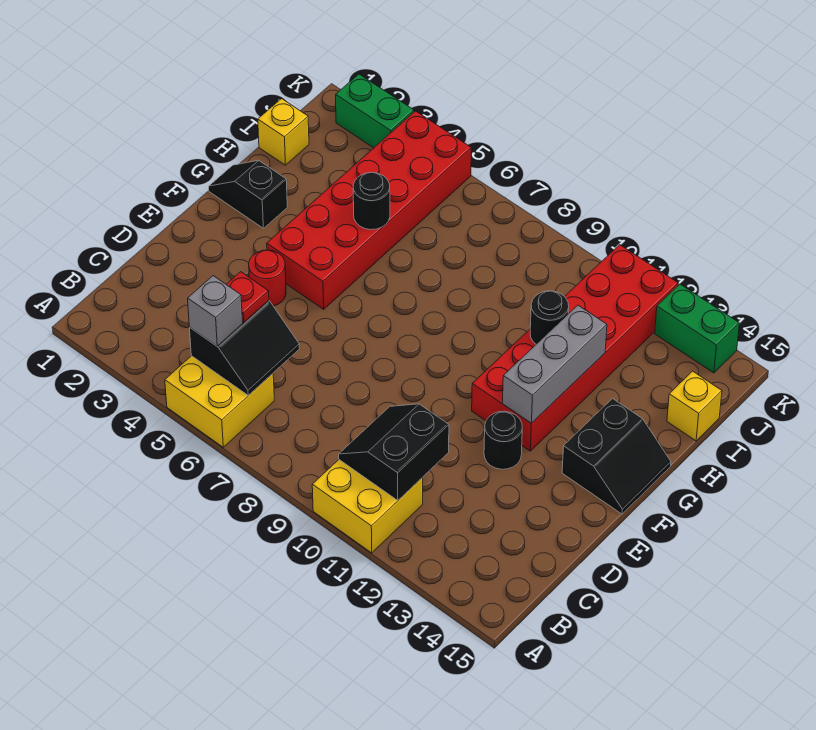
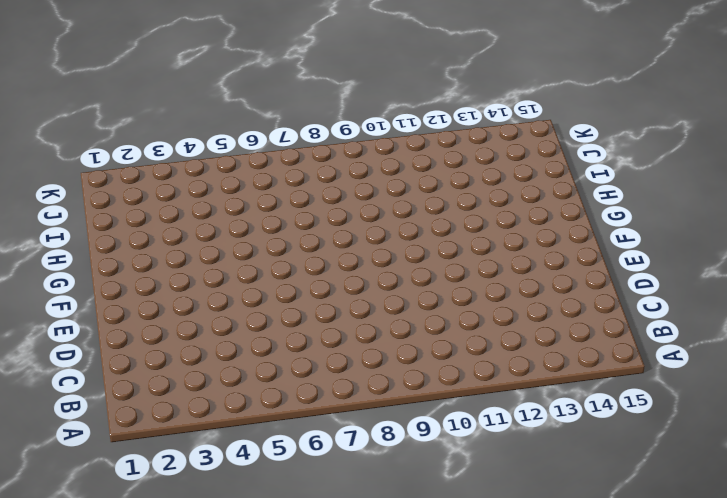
none -> yellow brick A5:B6 level 1
none -> yellow brick A10:B11 level 1
none -> red round brick E4 level 1

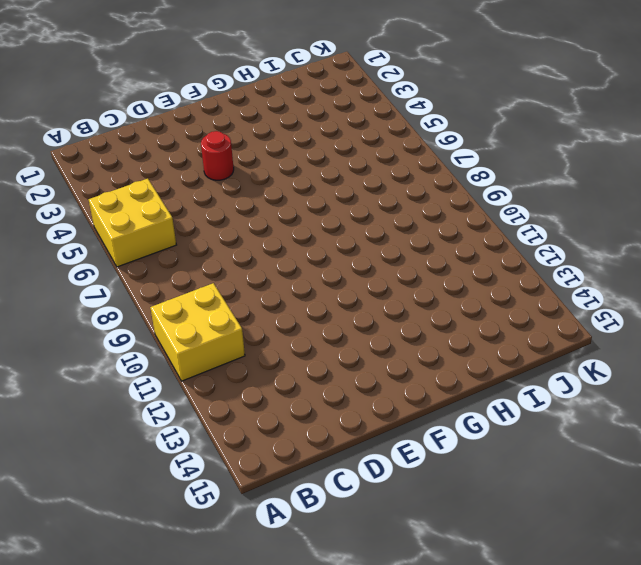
none -> black round brick E12 level 1
none -> red brick F4:K5 level 1
none -> red brick F11:K12 level 1

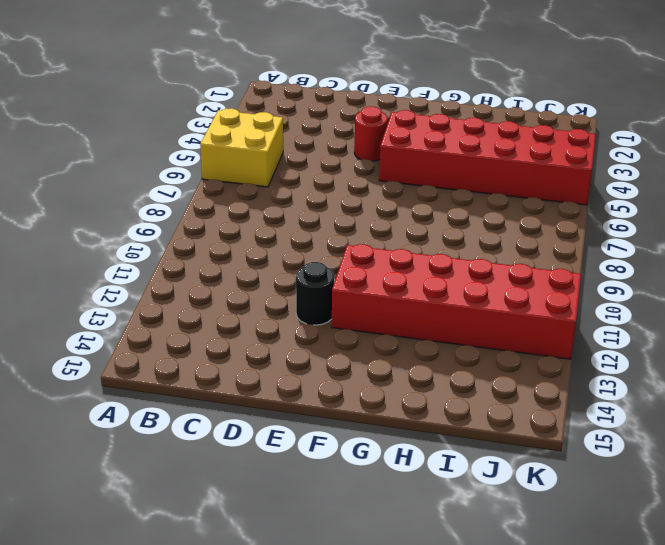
none -> yellow brick A10:B11 level 1
none -> black slope F14:G15 level 1 top 14
none -> black slope G1:G2 level 1 top 2

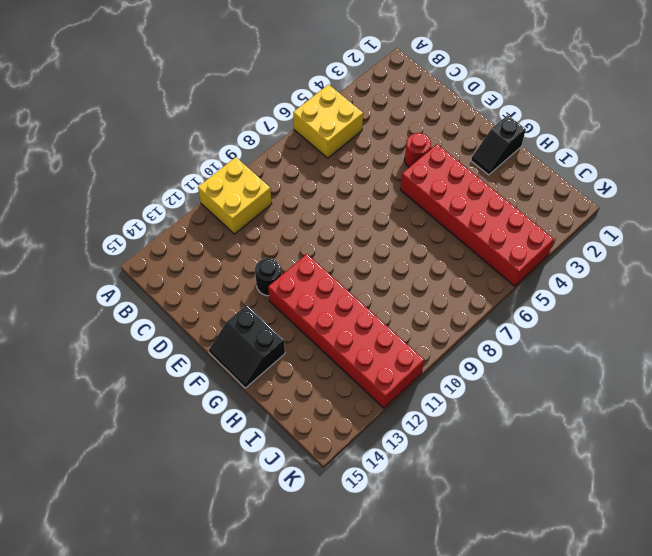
black slope G1:G2 level 1 top 1 -> black slope G1:G2 level 1 top 2
none -> yellow brick I1 level 1
none -> yellow brick I15 level 1
none -> green brick K2:K3 level 1

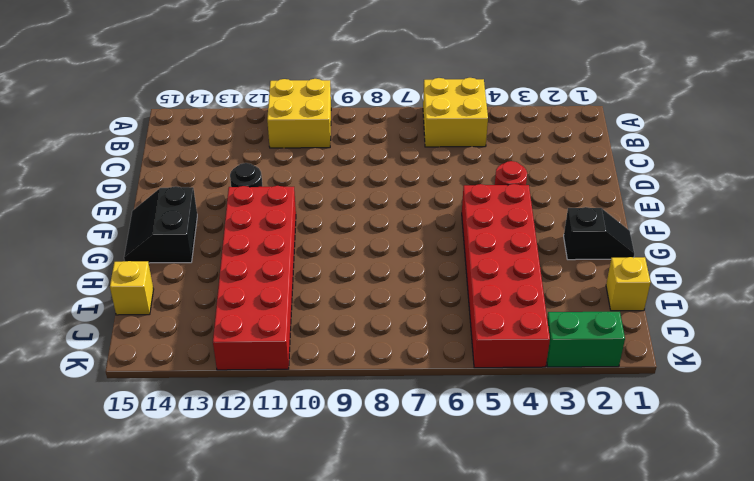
none -> green brick K13:K14 level 1
none -> black slope B5:C6 level 2 top 5
none -> black slope B10:C11 level 2 top 11

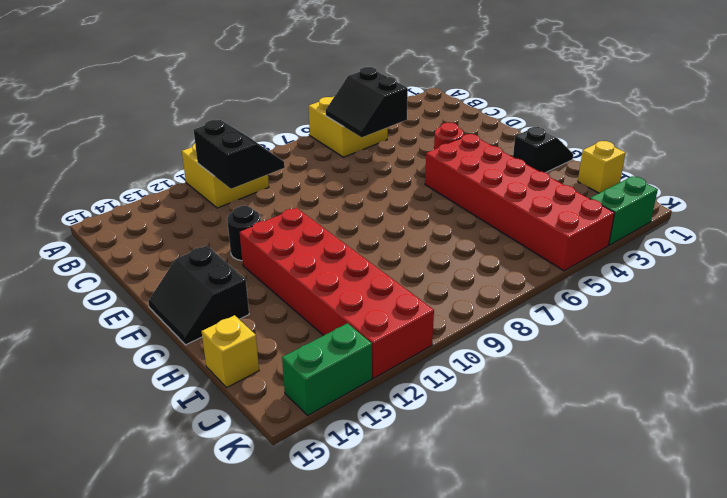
none -> grey brick F12:H12 level 2
none -> black round brick H5 level 2
none -> black round brick H11 level 2

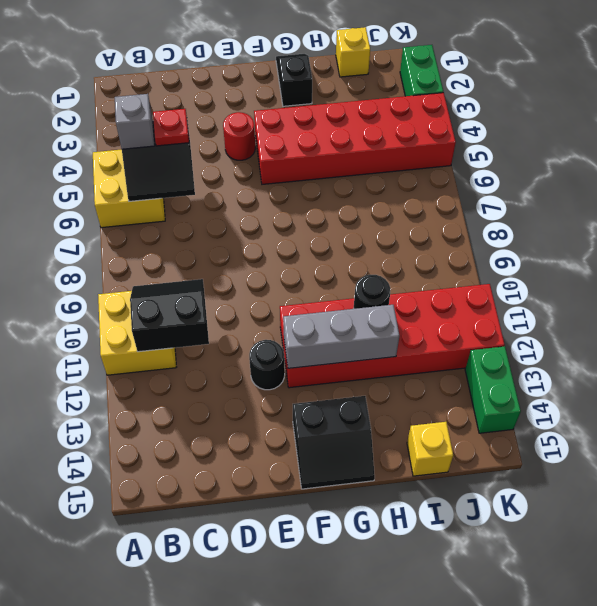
none -> black round brick H5 level 2

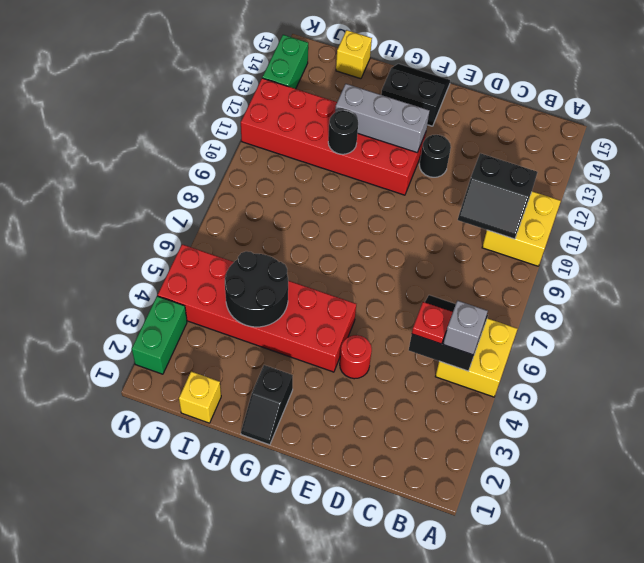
black round brick H4:I5 level 2 -> black round brick H5 level 2

